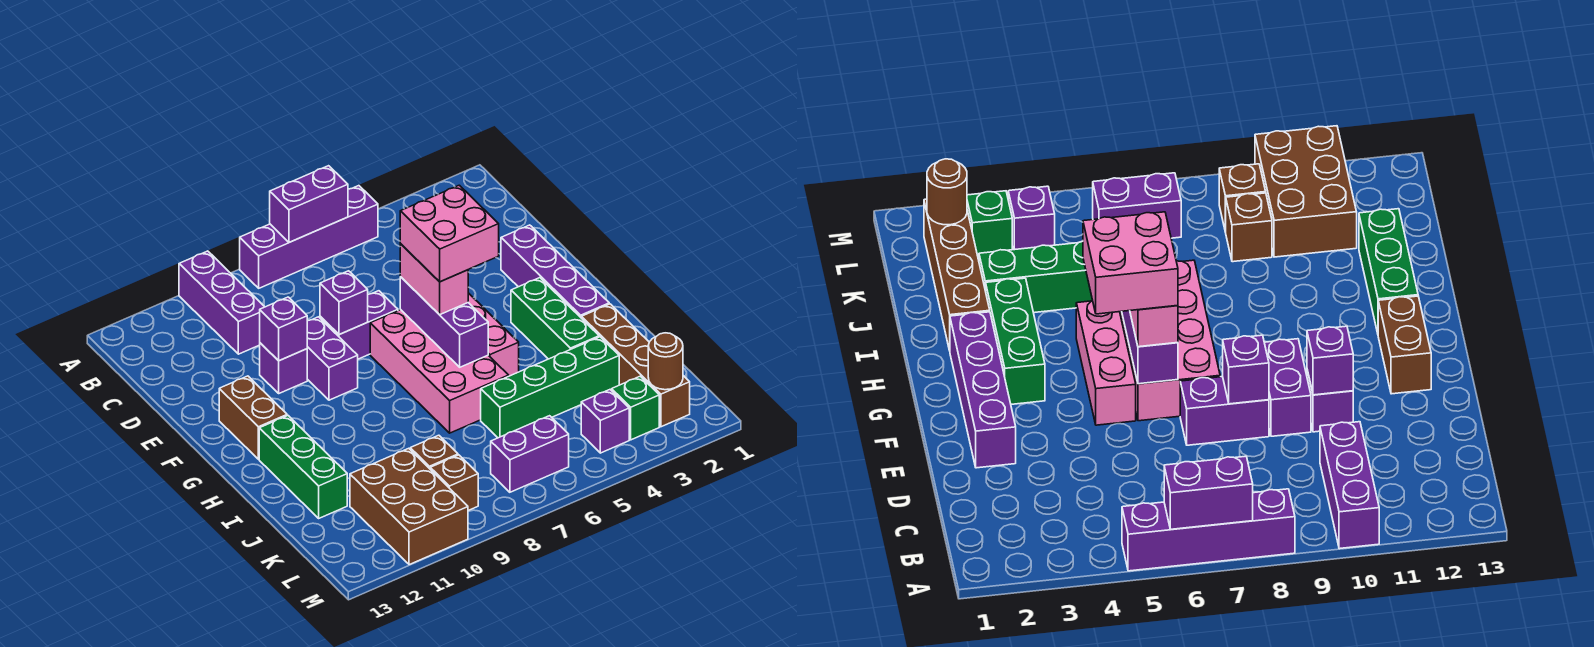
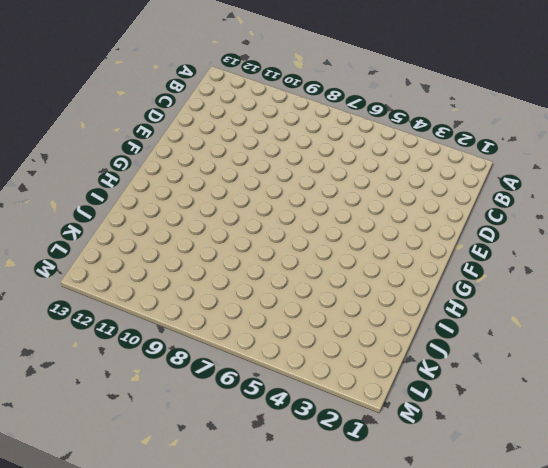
none -> purple brick A5:A8 level 1
none -> purple brick A10:C10 level 1
none -> purple brick E2:H2 level 1

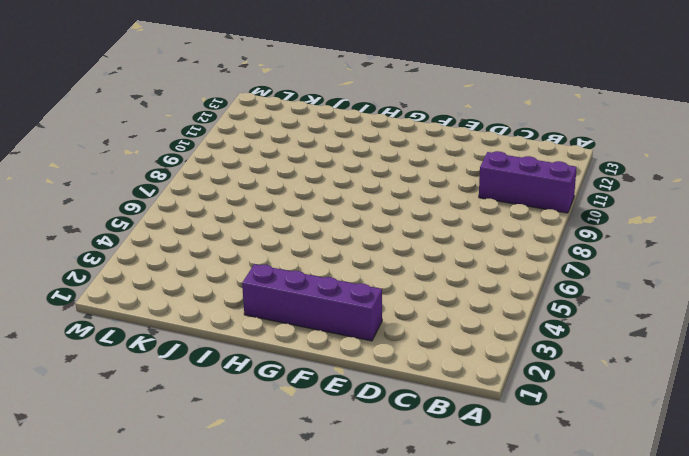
none -> purple brick A5:A8 level 1
none -> purple brick E7:E8 level 1
none -> purple brick E9:F9 level 1

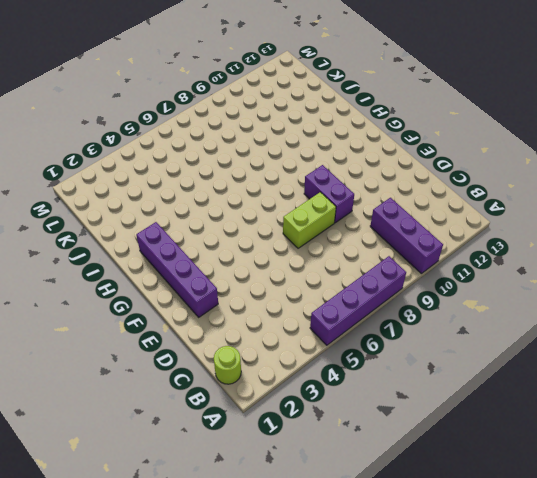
lime round brick B1 level 1 -> none
lime brick E7:E8 level 1 -> purple brick E7:E8 level 1
none -> purple brick E10 level 1
none -> pink brick F5:H5 level 1
none -> pink brick F6:I7 level 1

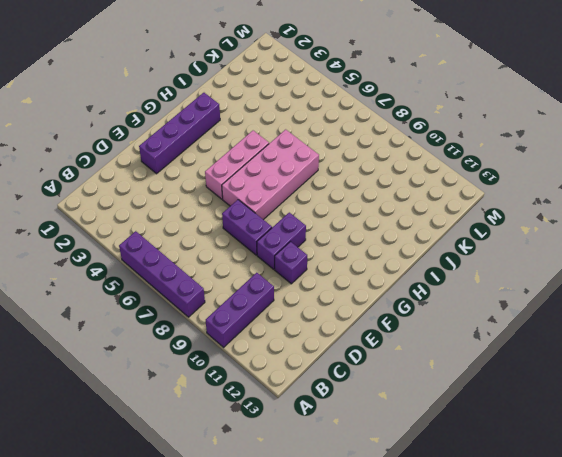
none -> brown brick F12:G12 level 1
none -> green brick G3:I3 level 1
none -> green brick H12:J12 level 1

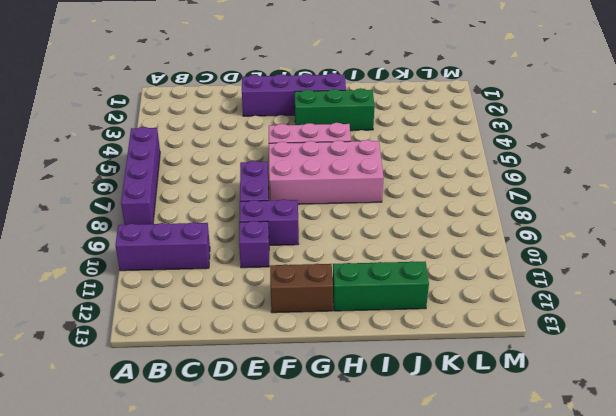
none -> brown brick I2:L2 level 1
none -> green brick J3:J6 level 1
none -> brown brick K9 level 1

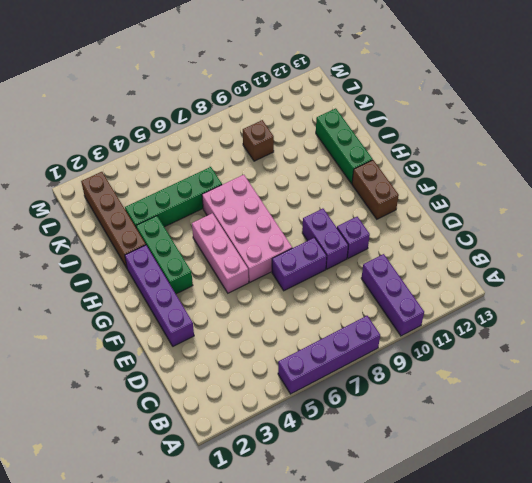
none -> brown brick K10:M11 level 1
none -> green brick L3 level 1
none -> purple brick L4 level 1

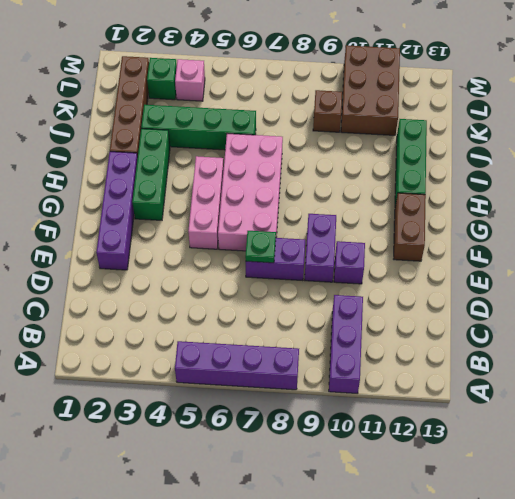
green plate E7 level 2 -> none
pink brick L4 level 1 -> purple brick L4 level 1
none -> purple brick L6:L7 level 1
none -> brown brick L9 level 1
none -> purple brick A6:A7 level 2

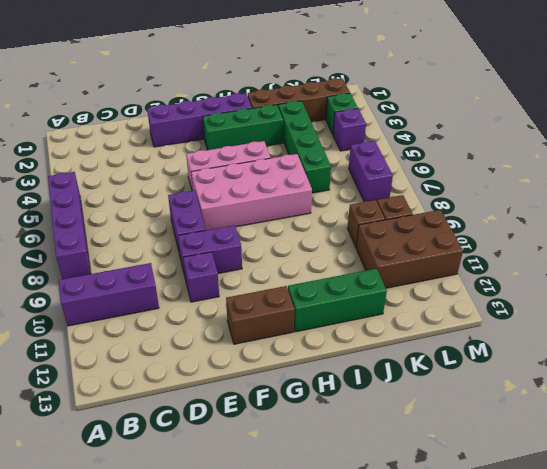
none -> purple brick A6:A7 level 2
none -> purple brick E8 level 2
none -> purple brick E10 level 2

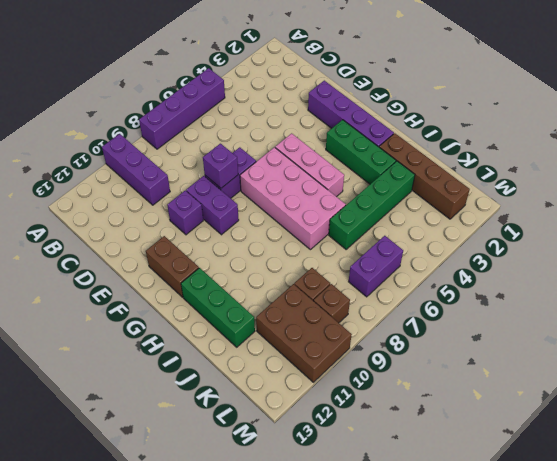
none -> green brick L3 level 1
none -> purple brick L4 level 1
none -> purple brick A6:A7 level 2

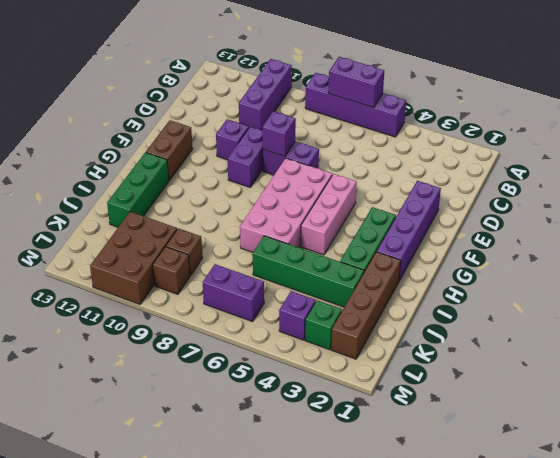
none -> purple brick E10 level 2
none -> purple brick F6:H6 level 2
none -> brown round brick L2 level 2

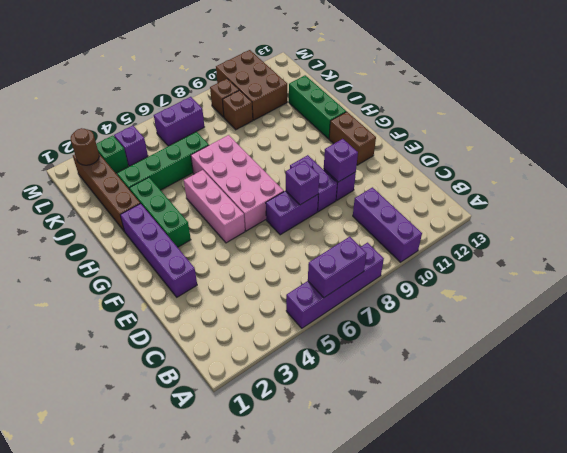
none -> purple brick F6:H6 level 2
none -> pink brick F6:G6 level 3
none -> pink brick F5:G6 level 4

